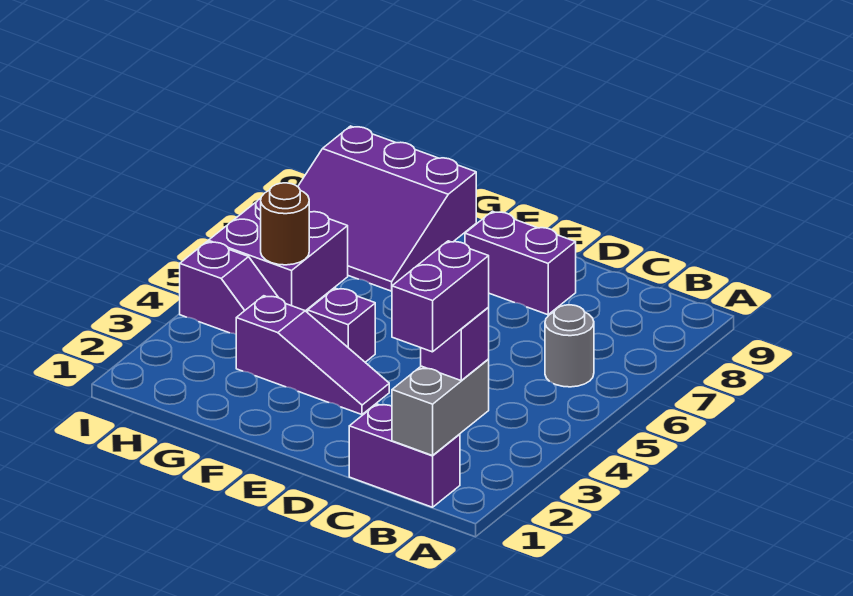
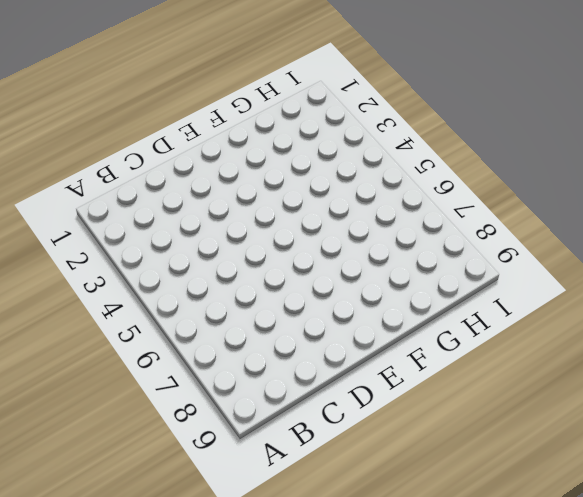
none -> purple brick B1:C1 level 1
none -> grey round brick B6 level 1
none -> purple brick D8:E8 level 1

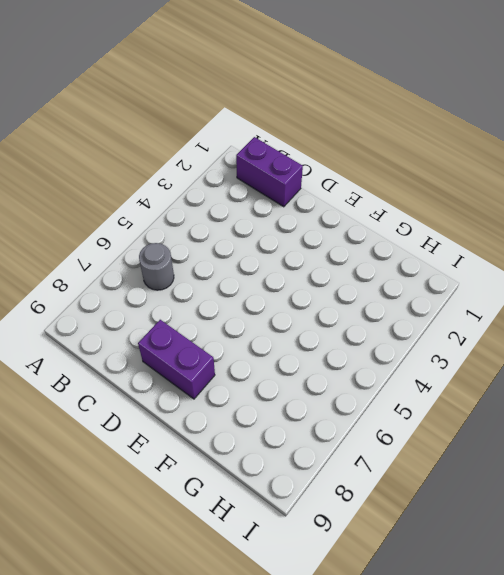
none -> purple slope E3:G3 level 1 top G
none -> purple brick F4 level 1
none -> purple slope G7:I9 level 1 top 9

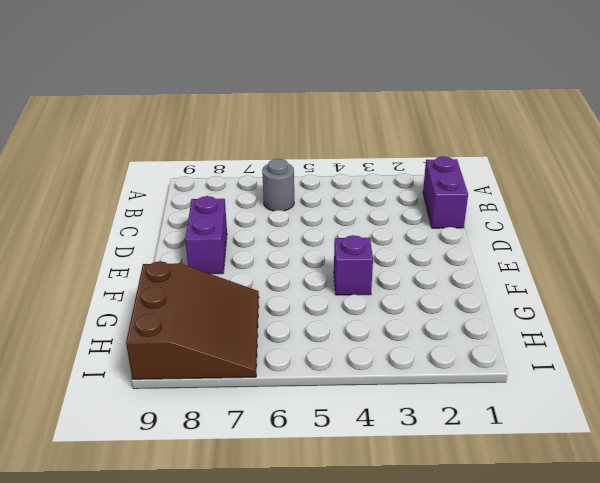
brown slope G7:I9 level 1 top 9 -> purple slope G7:I9 level 1 top 9
none -> purple slope E3:G3 level 1 top G
none -> purple slope H4:I4 level 1 top I
none -> purple brick H5:I6 level 1

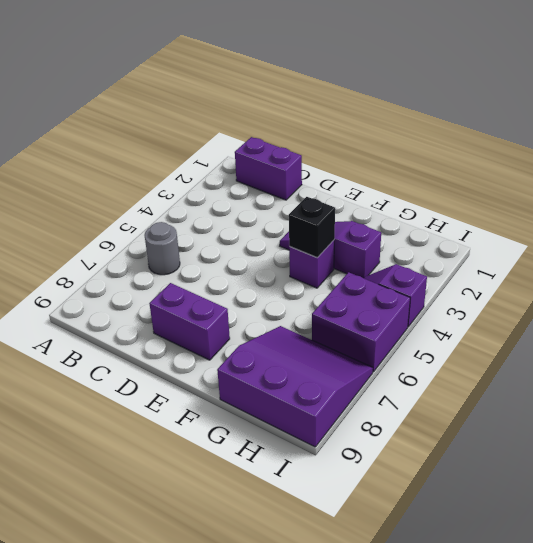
black brick F4 level 2 -> none
none -> grey brick B1:B2 level 2
none -> brown round brick H5 level 2
none -> purple brick B2 level 3

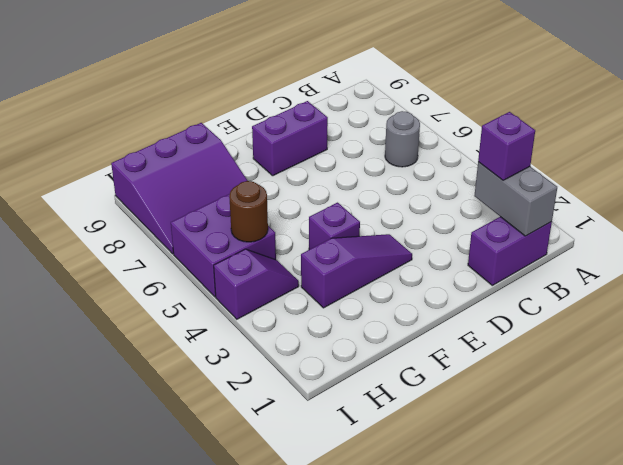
none -> purple brick B1:B2 level 4

